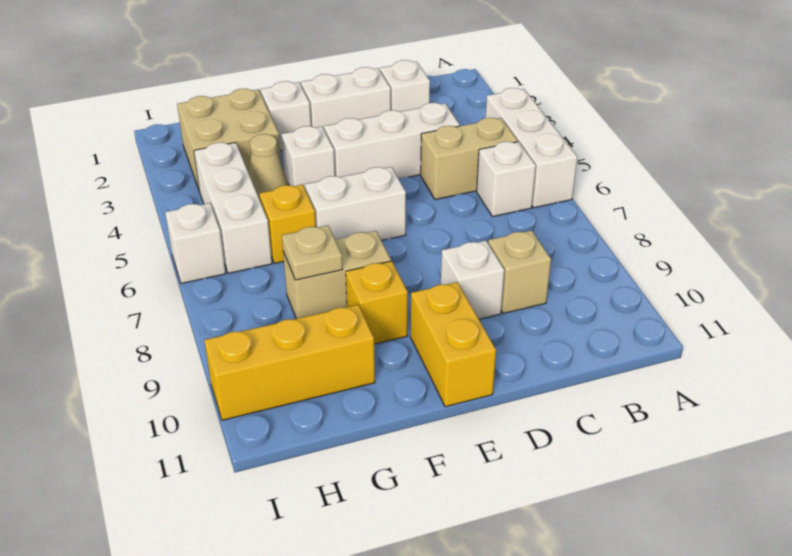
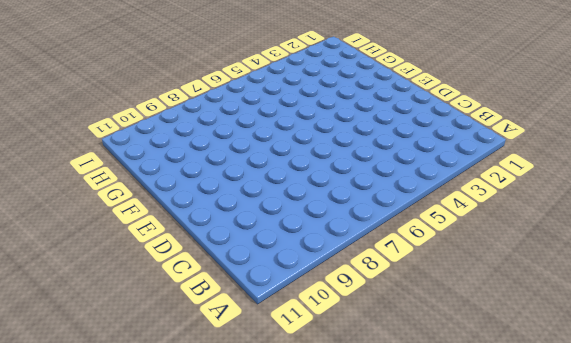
none -> white brick A4:A6 level 1
none -> tan brick B5:C5 level 1
none -> white brick B6 level 1

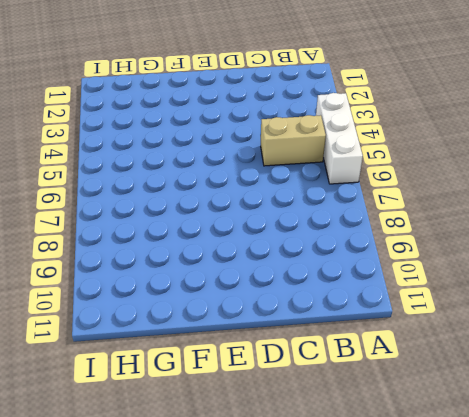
none -> white brick B6 level 1
none -> white brick C2 level 1
none -> white brick C4:E4 level 1

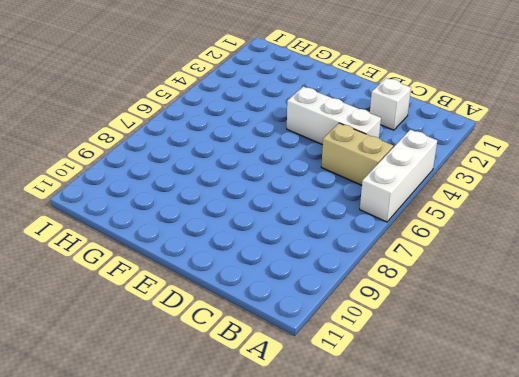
none -> white brick B6 level 1
none -> tan brick C9 level 1
none -> white brick D2:E2 level 1

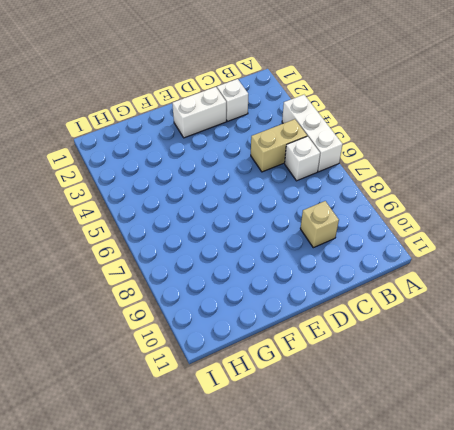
none -> white brick C4:E4 level 1
none -> white brick D9 level 1
none -> white brick E6:F6 level 1

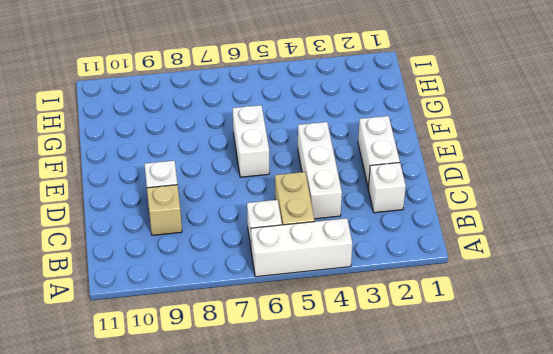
none -> yellow brick E10:E11 level 1
none -> white brick F2 level 1
none -> white brick F4 level 1

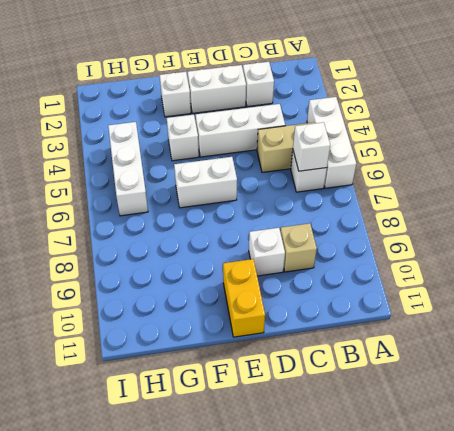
white brick B6 level 2 -> white brick I6 level 1
none -> tan brick F8:G8 level 1
none -> yellow brick F9 level 1
none -> tan brick G2:H3 level 1

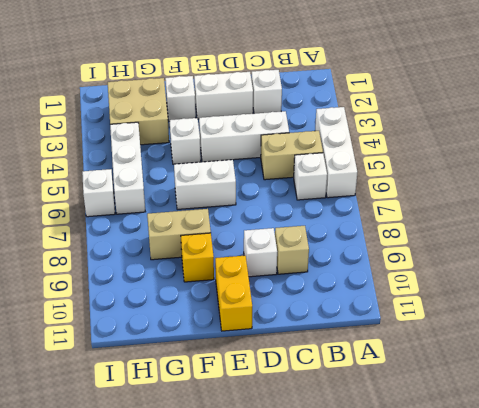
none -> tan cone G4 level 1
none -> yellow brick G6 level 1
none -> yellow brick G10:I10 level 1

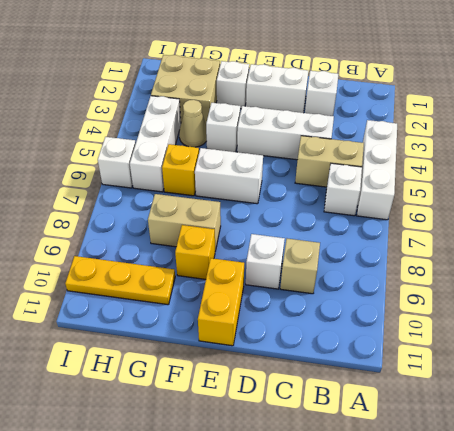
yellow plate G10:I10 level 1 -> yellow brick G10:I10 level 1
none -> tan plate G8 level 2

